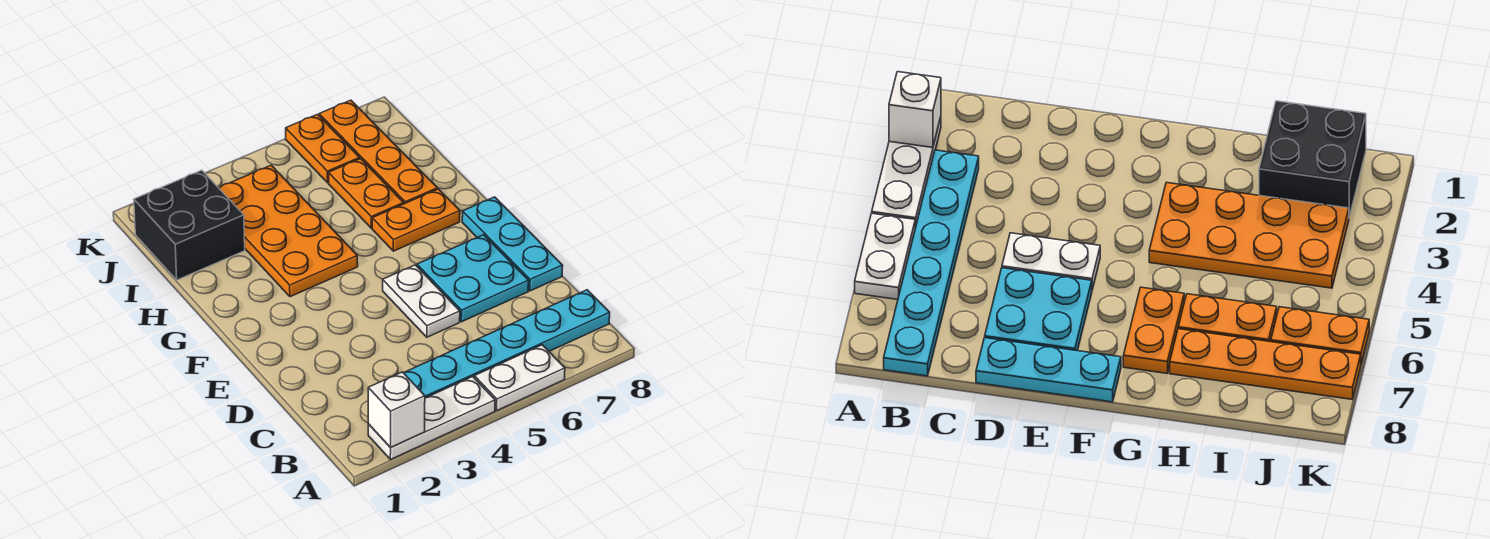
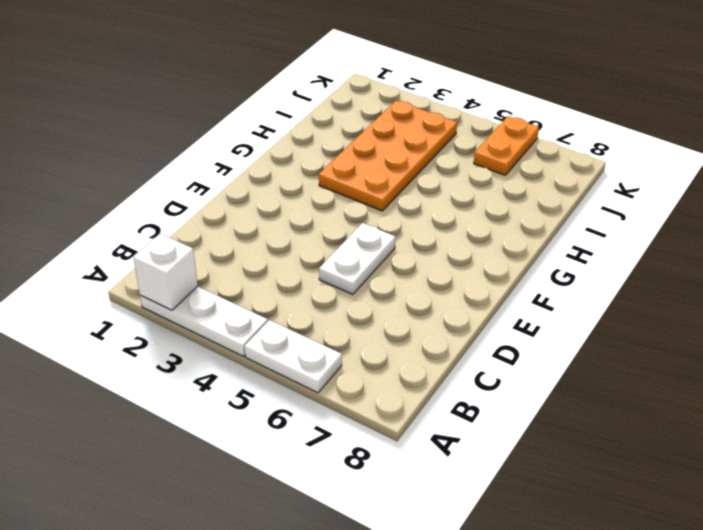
none -> cyan plate B3:B8 level 1
none -> cyan plate D6:E7 level 1
none -> cyan plate D8:F8 level 1

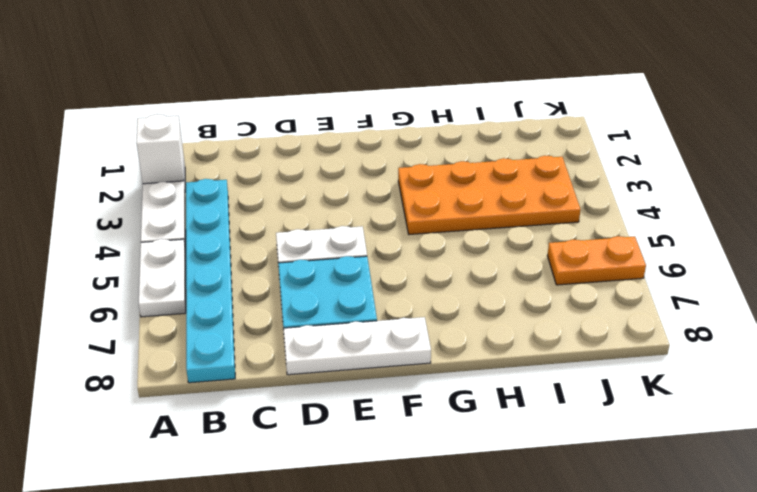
white plate D8:F8 level 1 -> cyan plate D8:F8 level 1
none -> orange plate G6:G7 level 1
none -> orange plate H6:I6 level 1
none -> orange plate H7:K7 level 1

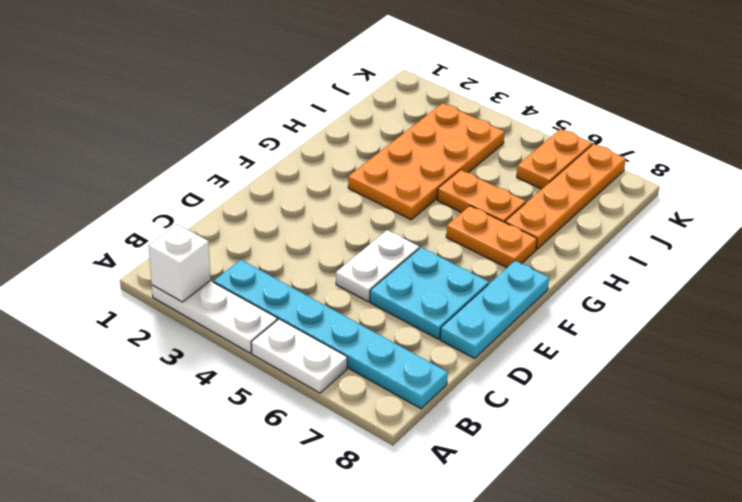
orange plate H5:H6 level 1 -> orange plate H6:I6 level 1
none -> black brick I1:J2 level 1

